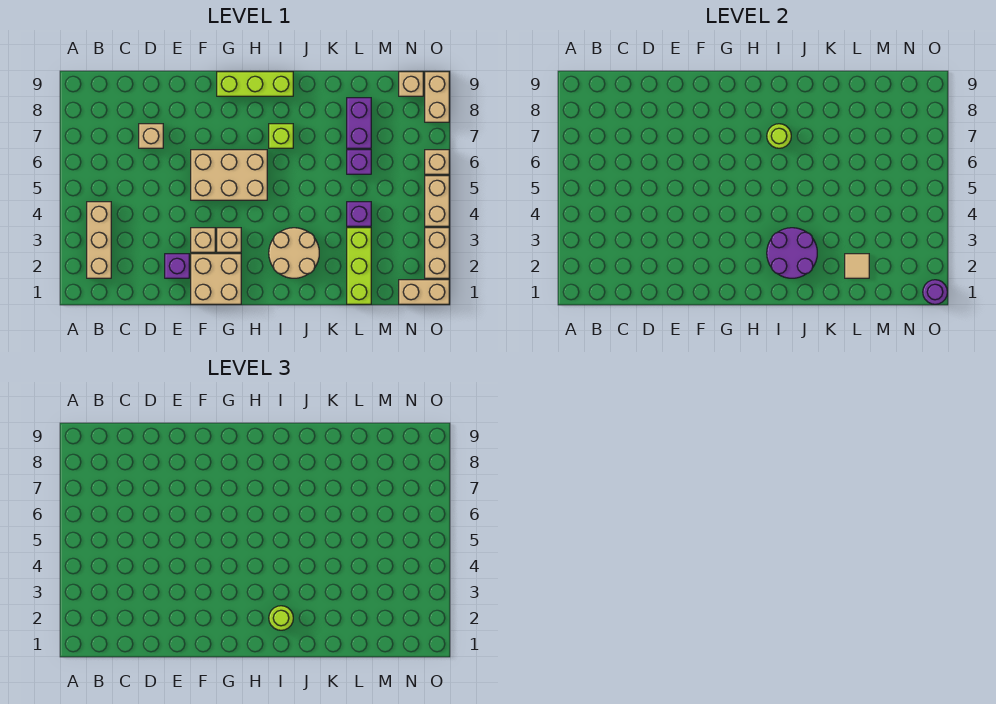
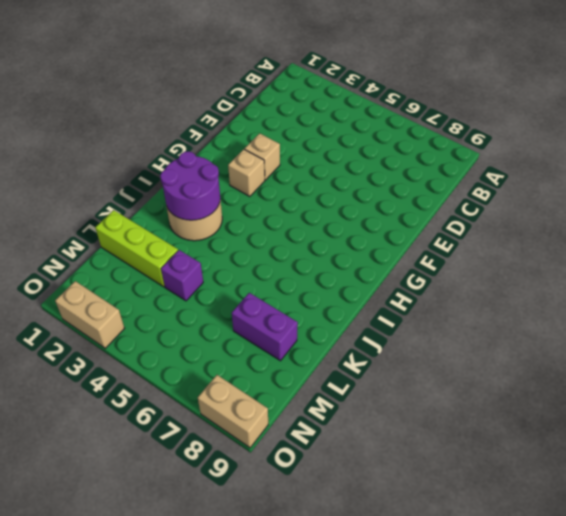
none -> tan brick B2:B4 level 1
none -> tan brick D7 level 1
none -> purple brick E2 level 1

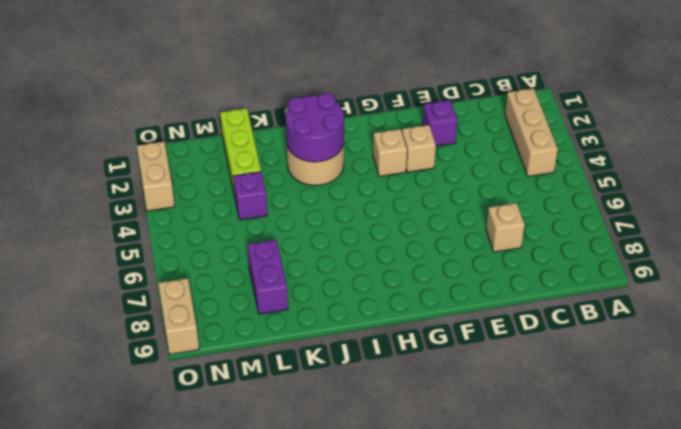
none -> tan brick F1:G2 level 1
none -> tan brick F5:H6 level 1
none -> lime brick G9:I9 level 1

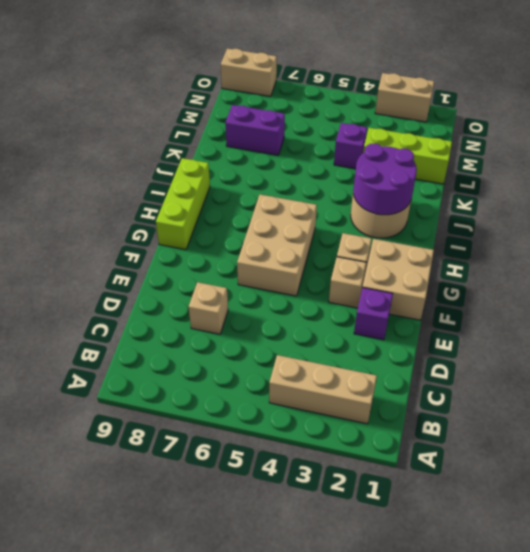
none -> lime brick I7 level 1
none -> purple brick L6 level 1
none -> tan brick N1:O1 level 1

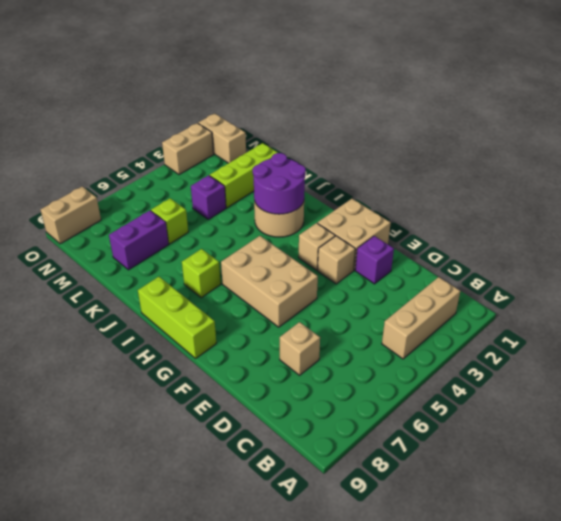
lime brick L6 level 1 -> purple brick L6 level 1
none -> tan brick N9 level 1
none -> tan brick O4:O5 level 1
none -> tan brick O6 level 1

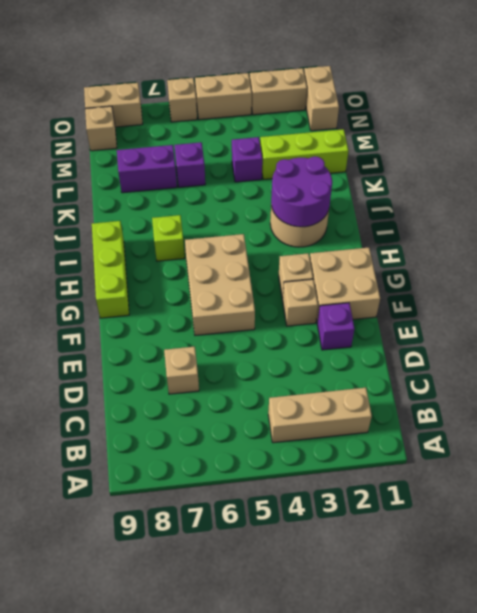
none -> lime round brick I7 level 2
none -> tan tile L2 level 2
none -> purple round brick O1 level 2

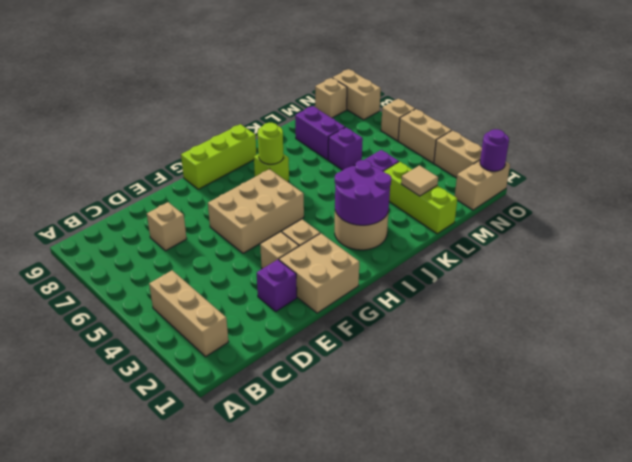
none -> lime round brick I2 level 3

